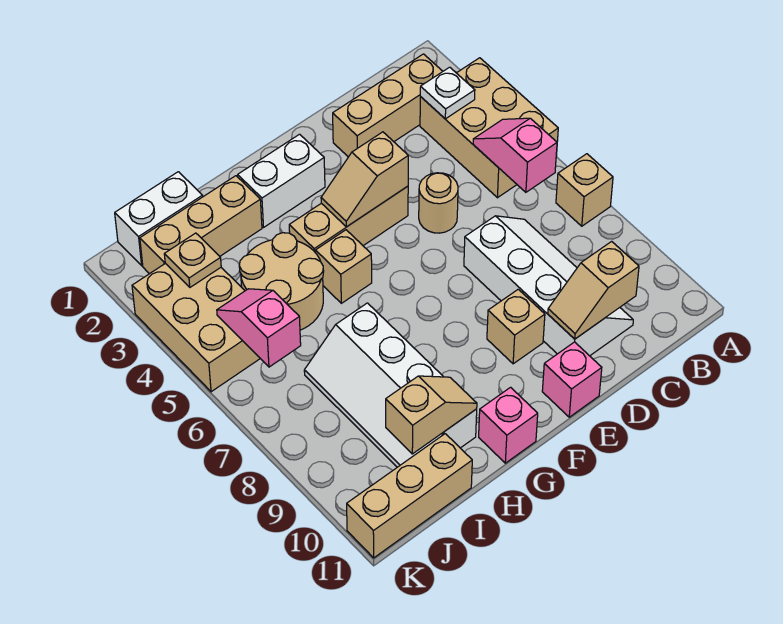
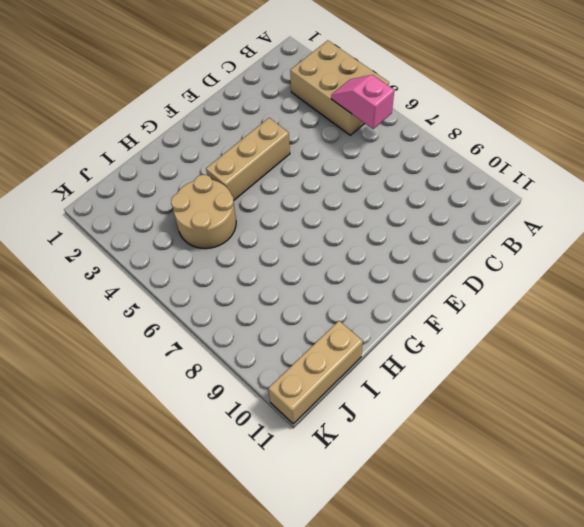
none -> tan brick A7 level 1
none -> tan brick B2:D2 level 1
none -> white slope C7:D10 level 1 top D

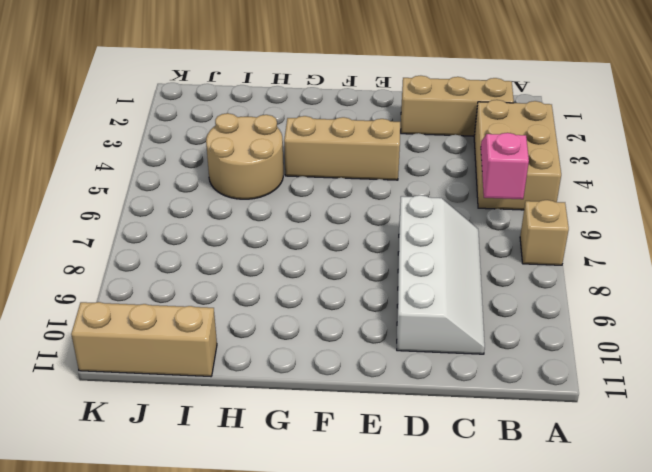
none -> tan round brick D5 level 1
none -> tan brick E9 level 1
none -> pink brick E11 level 1

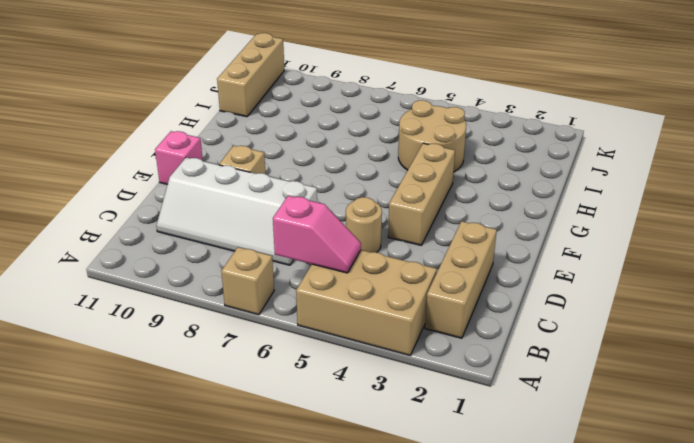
none -> white brick F2:G2 level 1
none -> tan brick G5 level 1
none -> pink brick G11 level 1

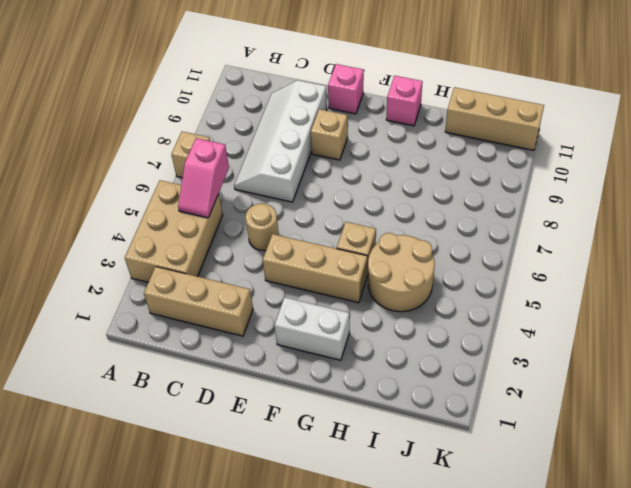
none -> tan brick H2:J2 level 1
none -> white slope H7:I10 level 1 top H
none -> white brick I1:J1 level 1

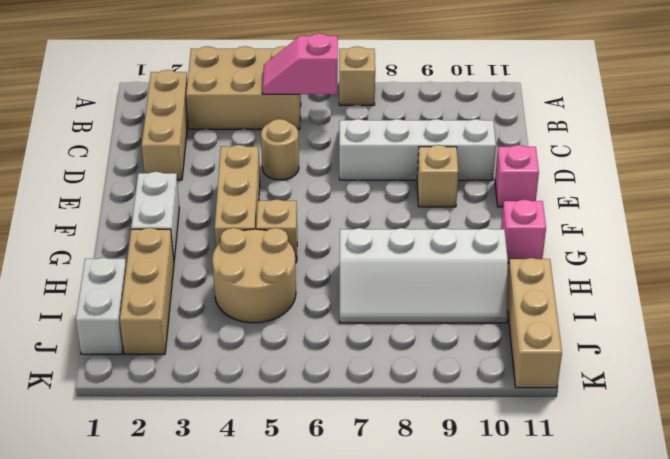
none -> tan brick J3:K5 level 1
none -> white plate B3 level 2
none -> tan slope C10:D10 level 2 top C

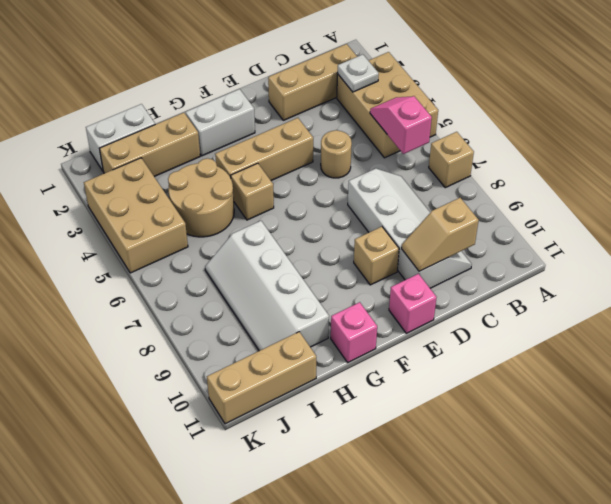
none -> tan slope E4:F4 level 2 top E
none -> tan slope H10:I10 level 2 top I
none -> tan plate J3 level 2

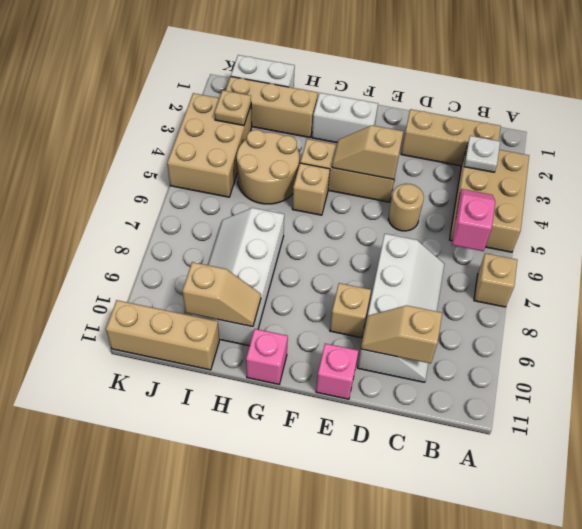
none -> pink slope J5:J6 level 2 top 6

